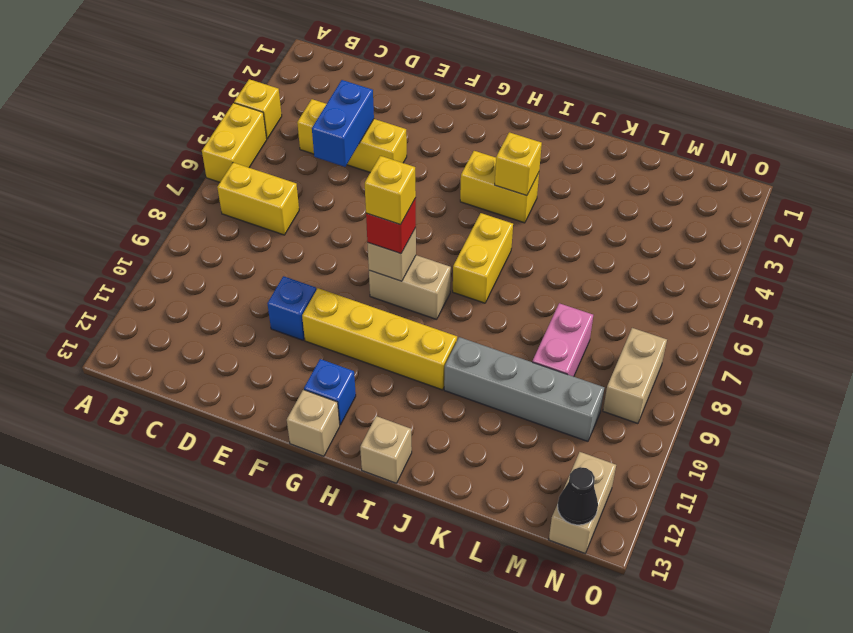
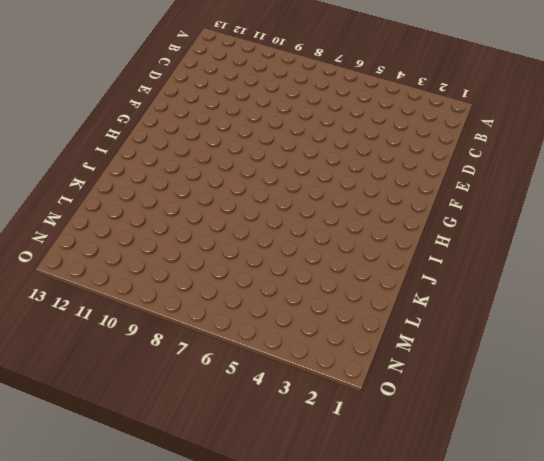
none -> yellow brick A4 level 1
none -> yellow brick A5:A6 level 1
none -> yellow brick B7:C7 level 1

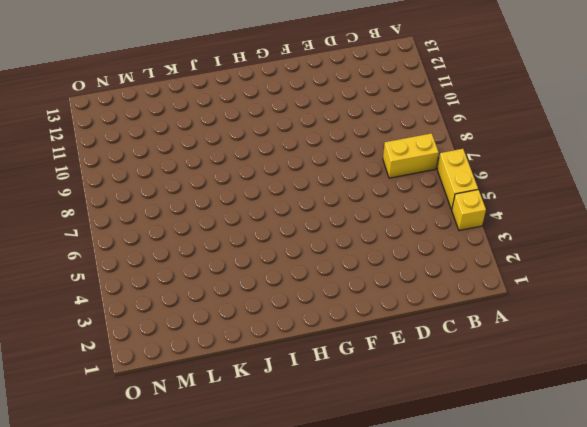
none -> yellow brick C4:E4 level 1
none -> blue brick E10 level 1
none -> yellow brick F10:I10 level 1

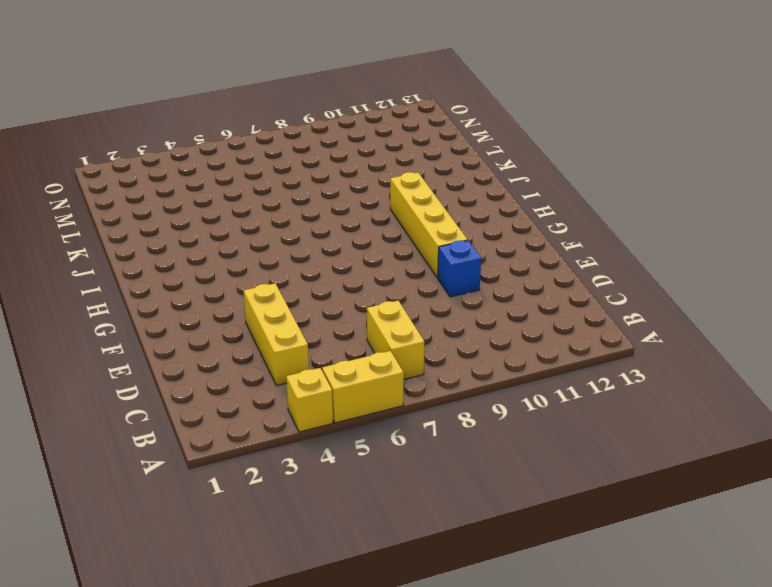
none -> tan brick G8:H8 level 1
none -> blue brick G12 level 1
none -> tan brick G13 level 1

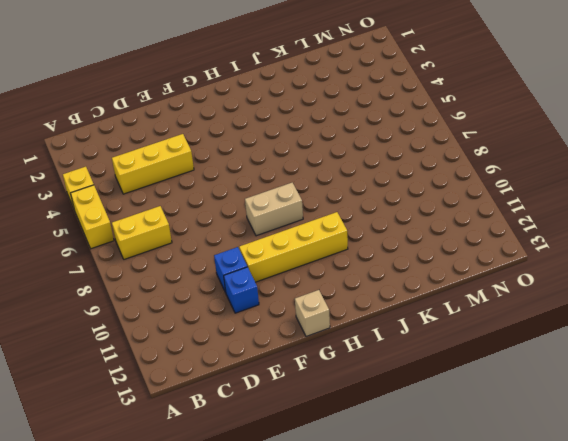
blue brick E11 level 1 -> blue brick G12 level 1
none -> yellow brick H4:I4 level 1
none -> yellow brick I6:I7 level 1
none -> tan brick I13 level 1

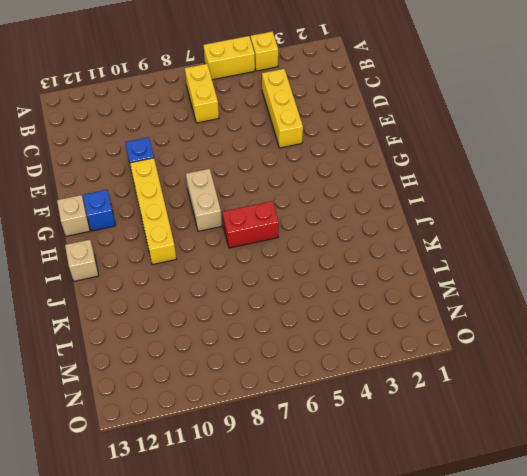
red brick I6:I7 level 1 -> yellow brick I6:I7 level 1
none -> yellow brick H4:I4 level 1
none -> grey brick J10:M10 level 1
none -> pink brick L8:L9 level 1

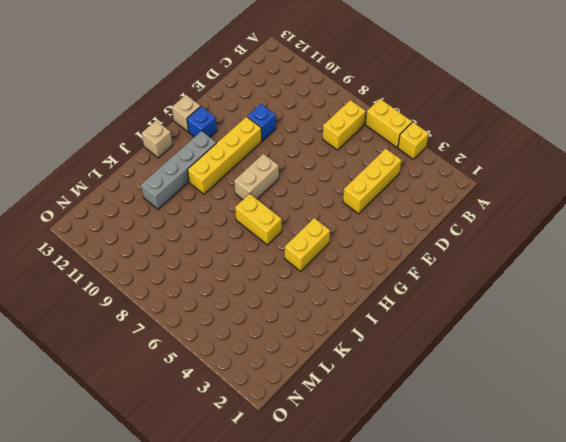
grey brick H11:K11 level 1 -> grey brick J10:M10 level 1
none -> pink brick L8:L9 level 1
none -> tan brick N8:N9 level 1
none -> tan brick N12:N13 level 1

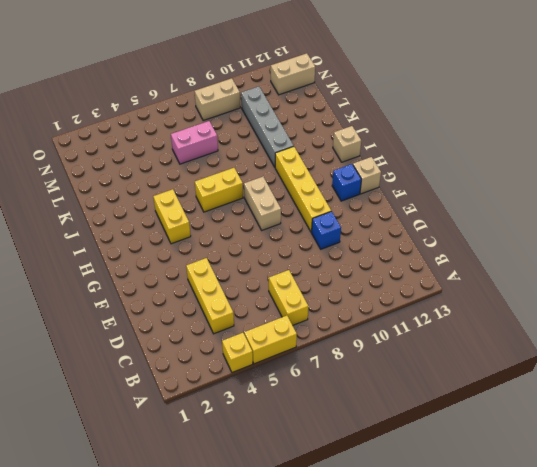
pink brick L6:L7 level 1 -> pink brick L8:L9 level 1
none -> blue brick D4:D5 level 2
none -> tan brick G8 level 2
none -> yellow brick I4 level 2

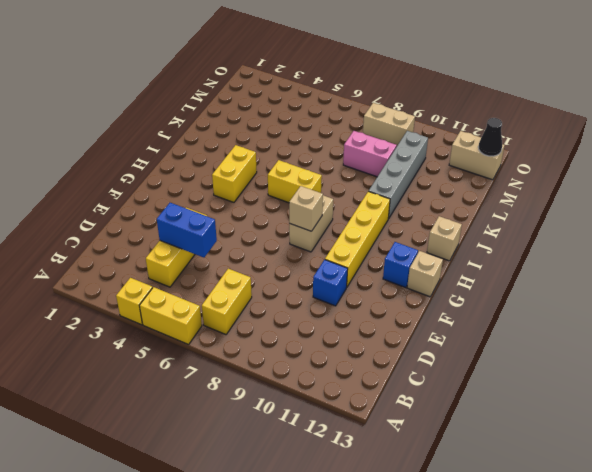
none -> yellow brick I4 level 2
none -> red brick G8 level 3
none -> yellow brick G8 level 4

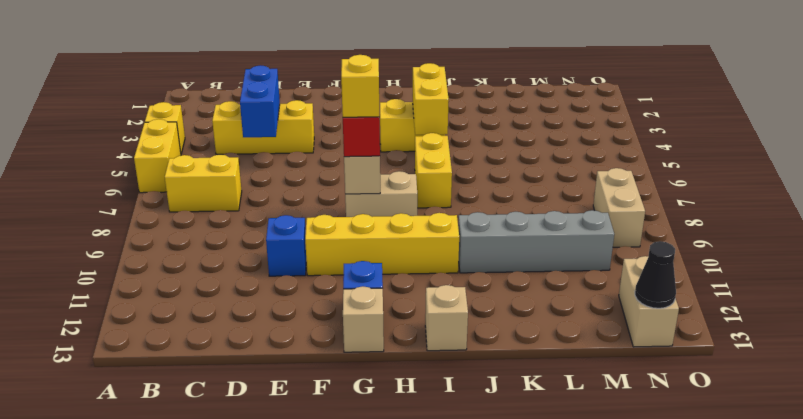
yellow brick I4:I5 level 2 -> yellow brick I4 level 2
none -> pink brick L8:L9 level 1

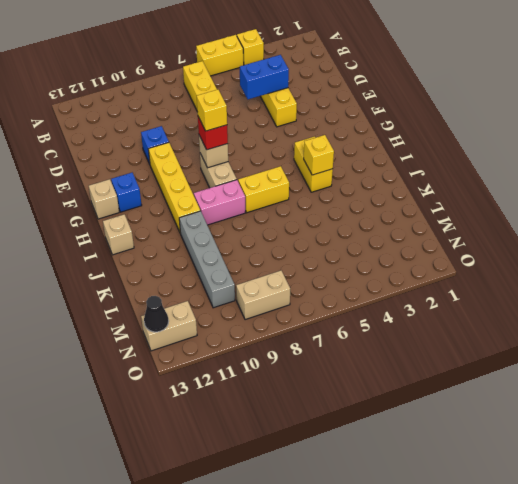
pink brick I8:I9 level 1 -> pink brick L8:L9 level 1

